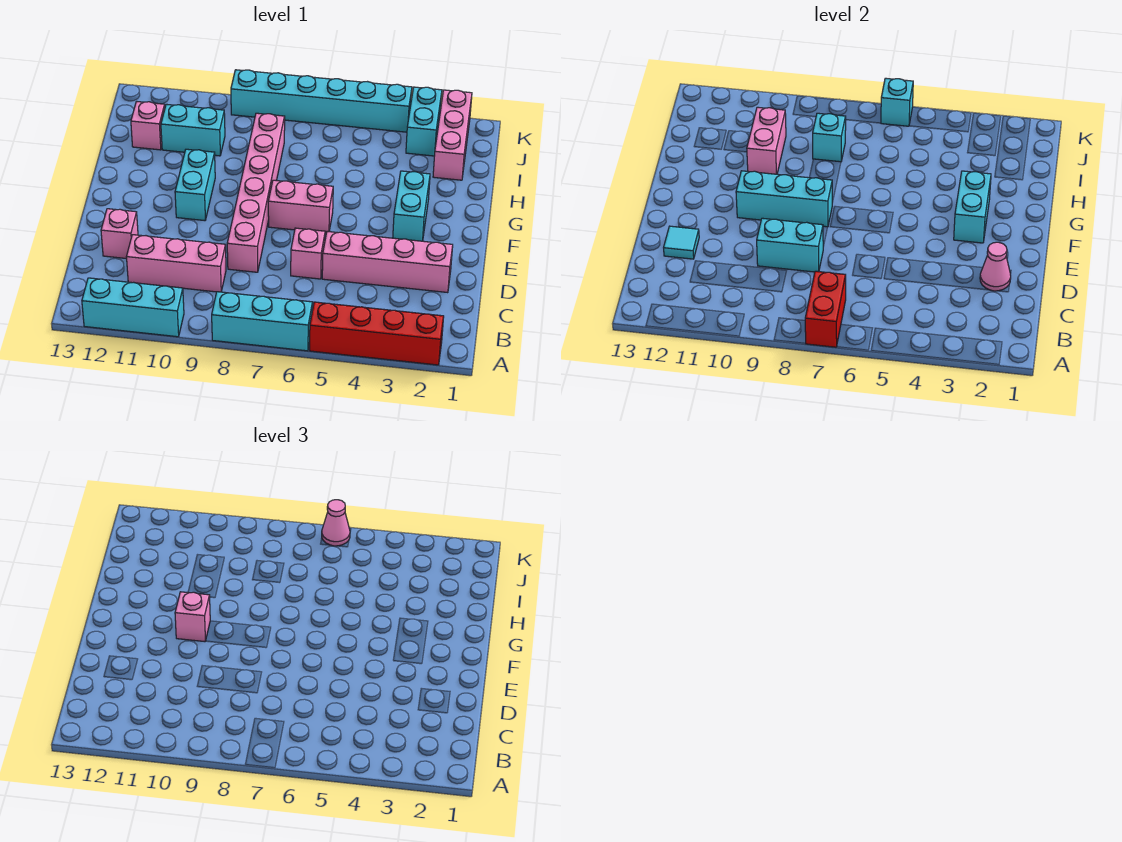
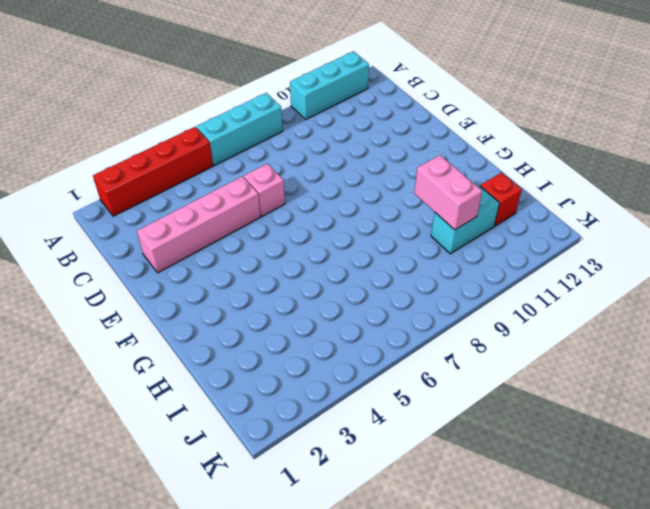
red brick I12 level 1 -> pink brick I12 level 1
none -> pink brick C9:C11 level 1
none -> pink brick D8:I8 level 1
none -> pink brick D12 level 1

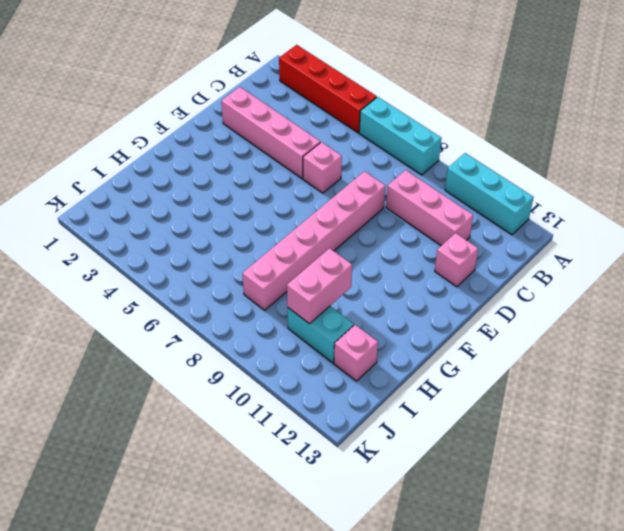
none -> cyan brick F3:G3 level 1
none -> pink brick F6:F7 level 1
none -> cyan brick F10:G10 level 1

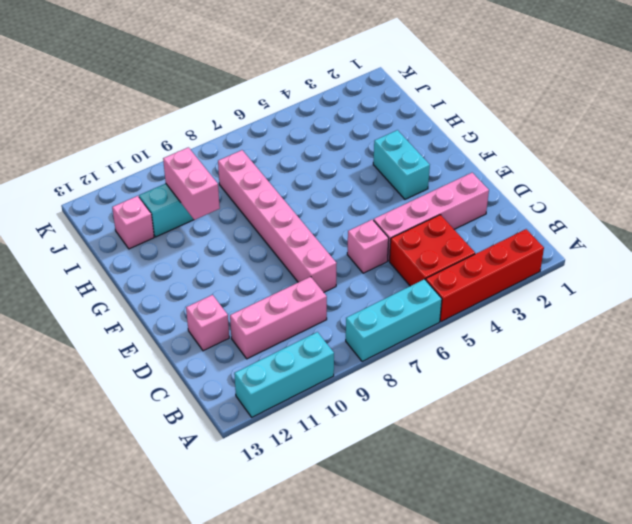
red brick B4:C5 level 1 -> none
none -> pink brick F6:F7 level 1
none -> cyan brick F10:G10 level 1
none -> pink brick I2:K2 level 1

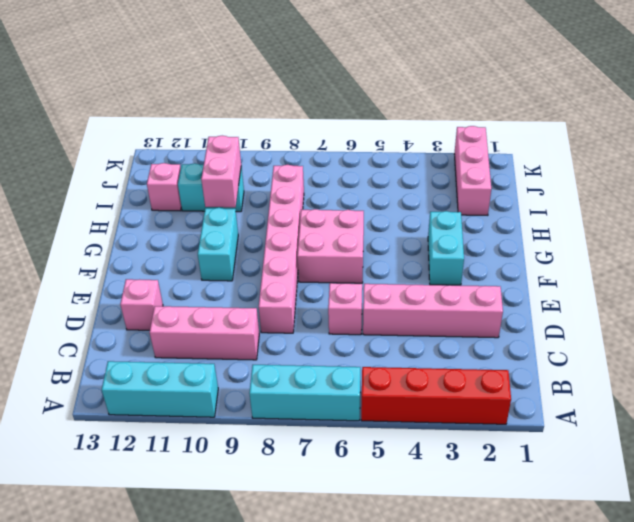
pink brick F6:G7 level 1 -> pink brick F6:F7 level 1
none -> cyan brick J3:K3 level 1
none -> cyan brick K4:K9 level 1
none -> red brick A7:B7 level 2

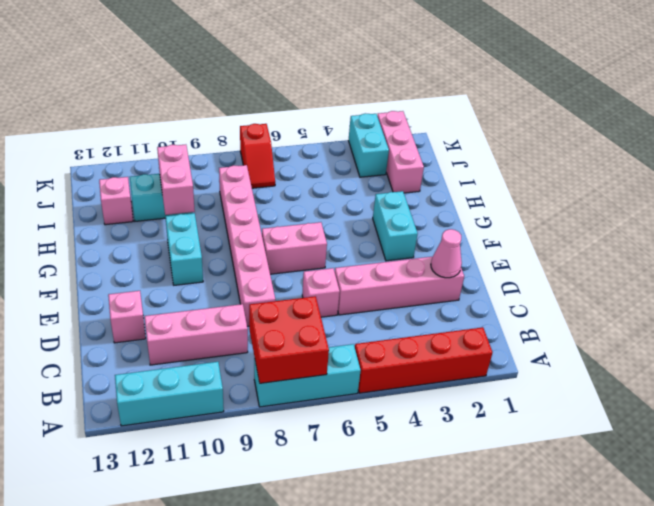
red brick A7:B8 level 2 -> red brick A7:B7 level 2
red slope J7:K7 level 1 top K -> cyan brick K4:K9 level 1
none -> cyan brick D8:D9 level 2
none -> cyan tile D12 level 2
none -> cyan brick F3:G3 level 2

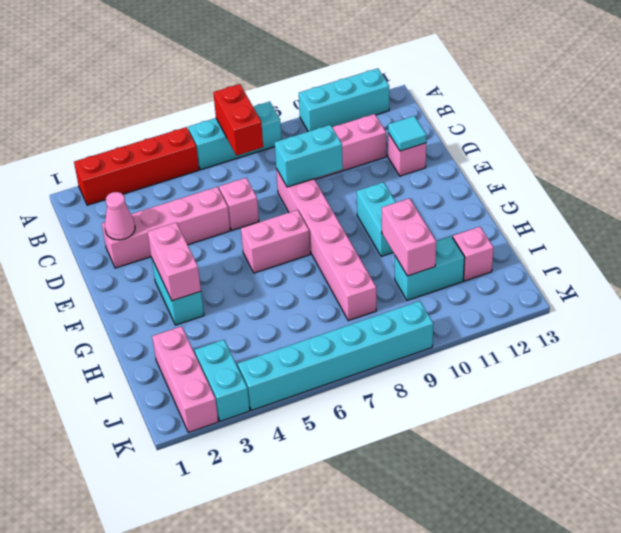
pink brick F3:G3 level 2 -> cyan brick F3:G3 level 2
none -> cyan brick F8:F10 level 2
none -> cyan brick I8 level 2
none -> cyan brick K6 level 2

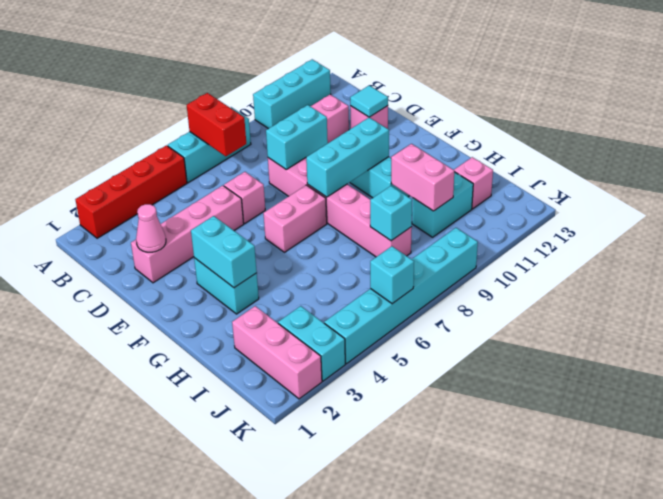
none -> pink brick F10 level 3
none -> pink cone K6 level 3

